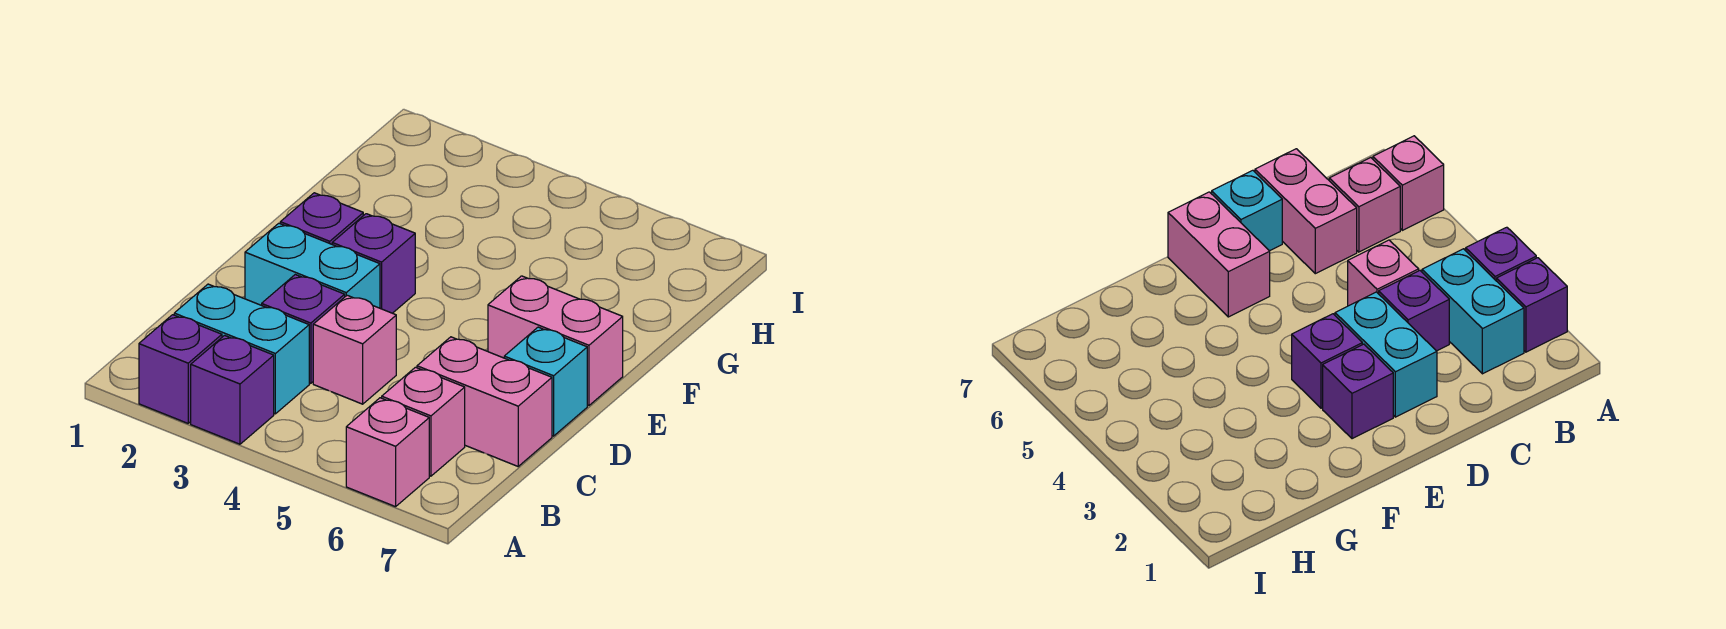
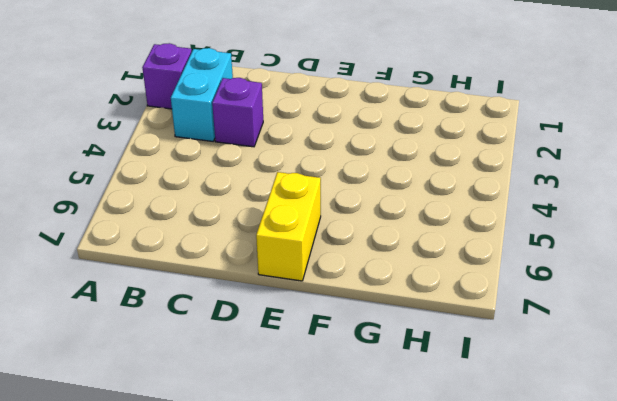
yellow brick E6:E7 level 1 -> pink brick E6:E7 level 1
none -> purple brick A3 level 1
none -> pink brick A6 level 1
none -> pink brick B6 level 1

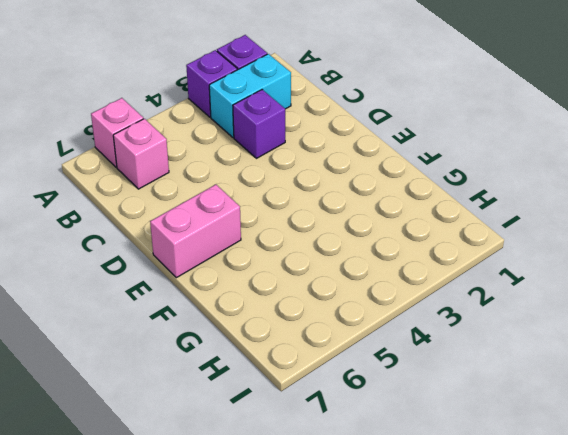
none -> pink brick C4 level 1
none -> pink brick C6:C7 level 1
none -> cyan brick D2:D3 level 1

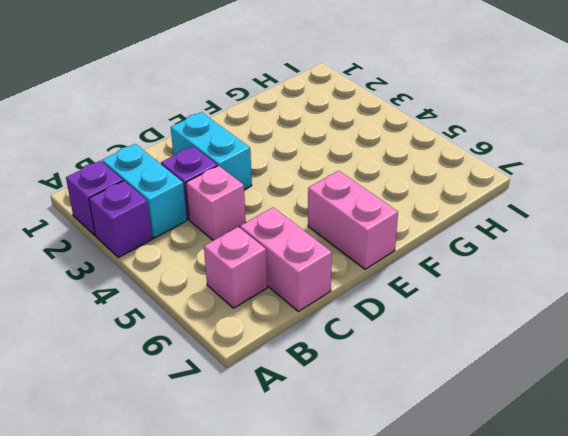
none -> pink brick A6 level 1
none -> cyan brick D7 level 1
none -> purple brick E2 level 1

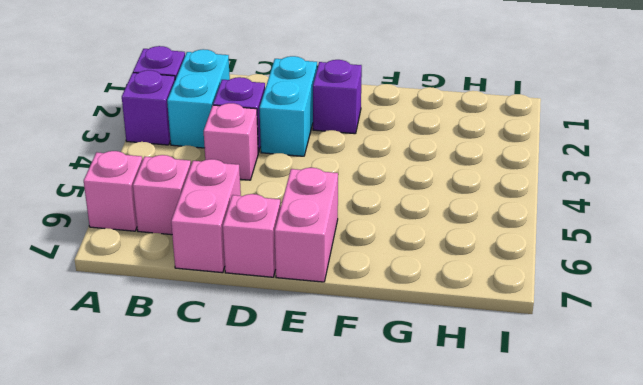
pink brick D7 level 1 -> cyan brick D7 level 1
none -> purple brick E3 level 1

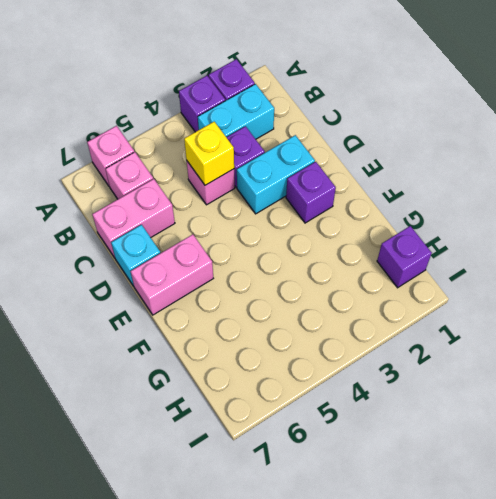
yellow brick C4 level 2 -> none
purple brick H1 level 1 -> purple brick E3 level 1

